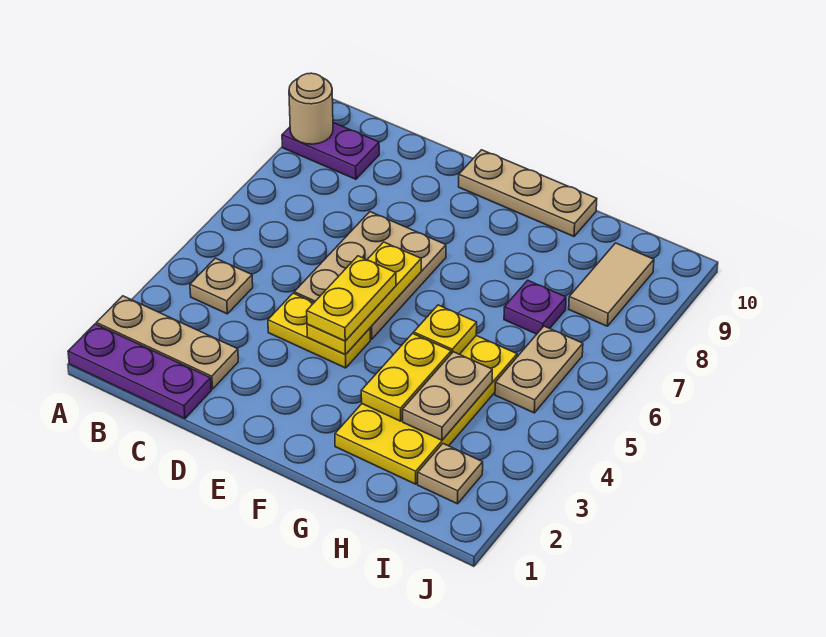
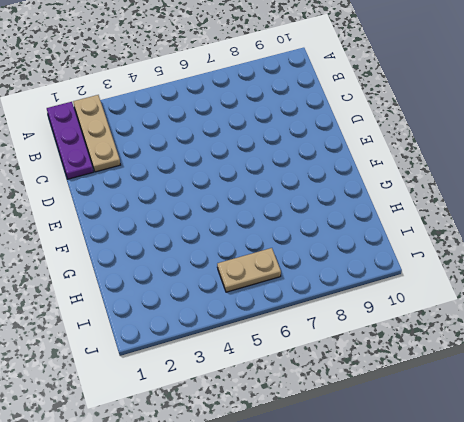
none -> purple plate A9:B9 level 1
none -> tan plate B4 level 1
none -> yellow plate D4:E4 level 1

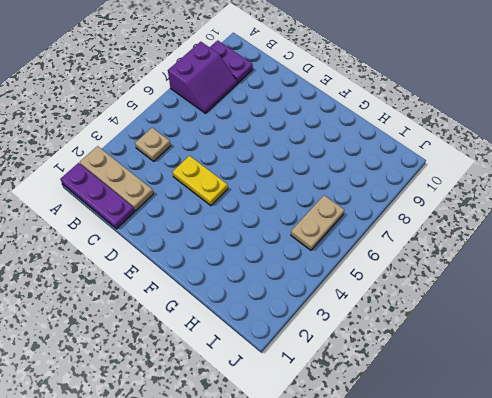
purple slope A7:B8 level 1 top A -> none
none -> tan plate D5:E7 level 1
none -> tan plate E10:G10 level 1
none -> yellow plate G2:H5 level 1

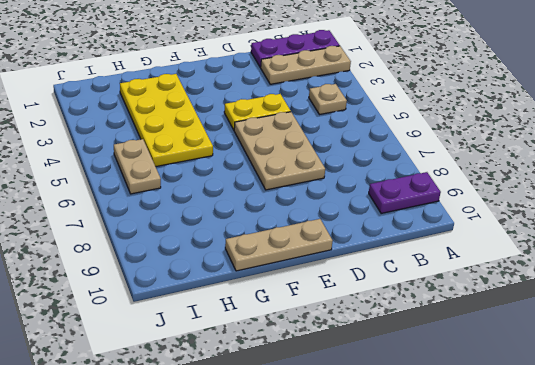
none -> purple plate H7 level 1
none -> tan plate I2 level 1
none -> tan tile I8:I9 level 1

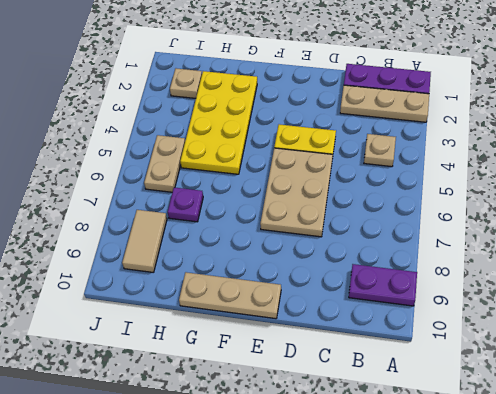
none -> tan round brick A9 level 2
none -> yellow plate E4:E6 level 2
none -> yellow plate G3:G4 level 2

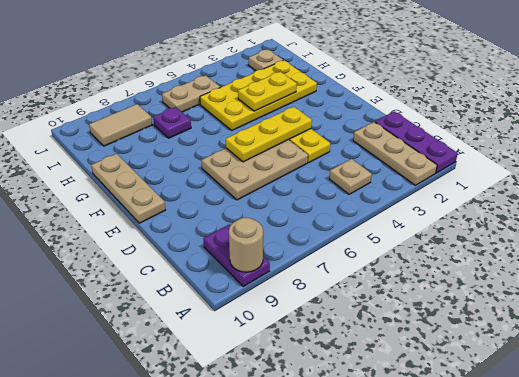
none -> yellow plate G5 level 2
none -> tan plate H3:H4 level 2
none -> yellow plate E4:E5 level 3

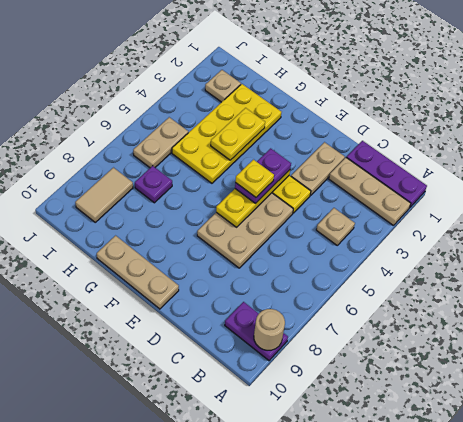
tan plate D2:D3 level 1 -> tan plate H3:H4 level 2
purple plate E4:E5 level 3 -> yellow plate E4:E5 level 3
yellow plate E5 level 4 -> yellow plate G5 level 2

